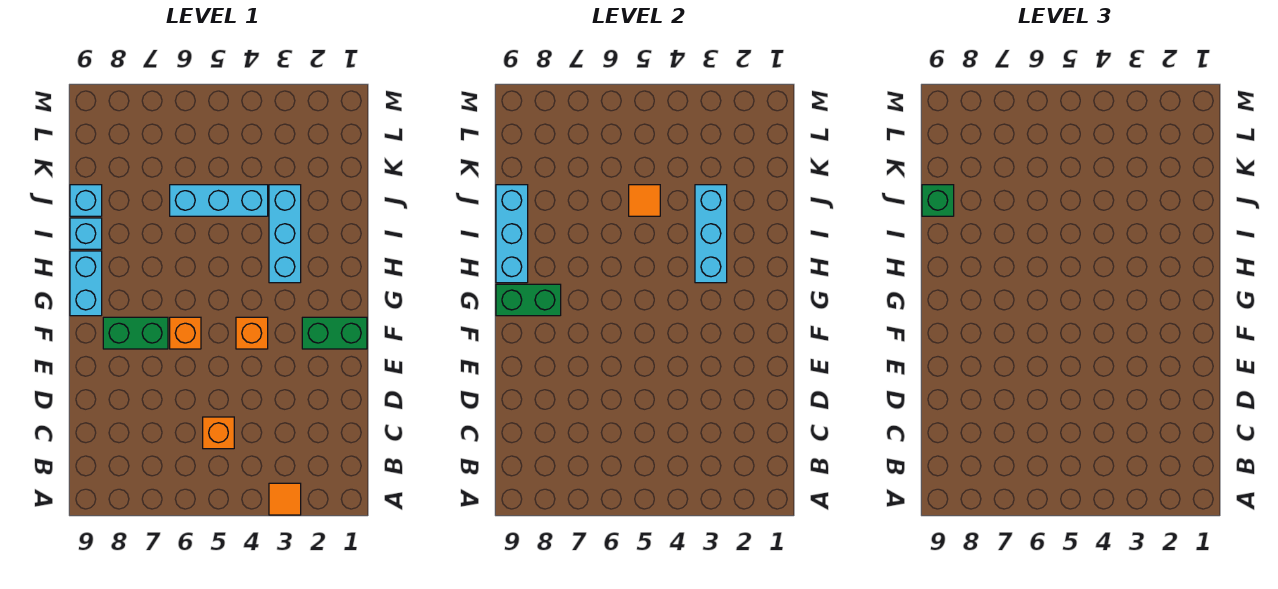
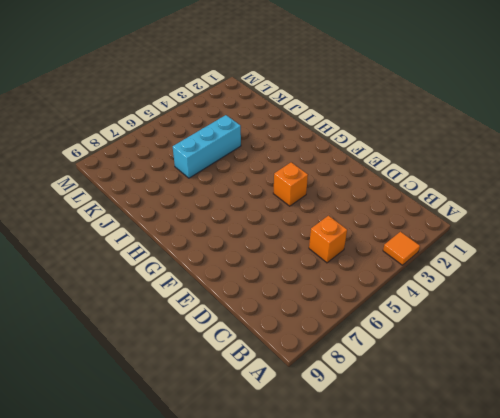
none -> green brick F1:F2 level 1
none -> orange brick F6 level 1
none -> green brick F7:F8 level 1

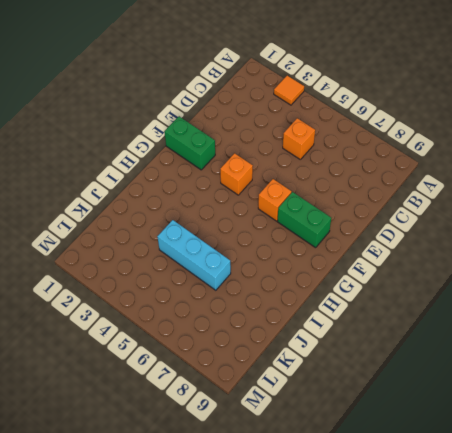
none -> cyan brick G9:H9 level 1
none -> cyan brick H3:J3 level 1
none -> cyan brick I9 level 1

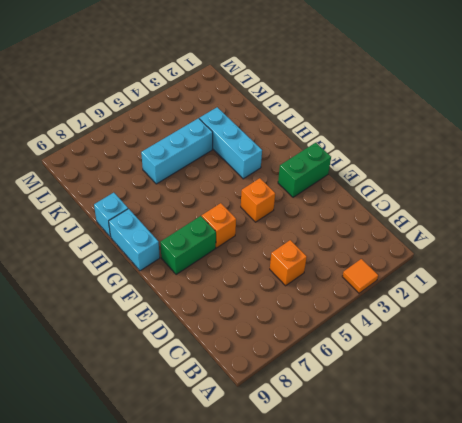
none -> cyan brick J9 level 1
none -> green brick G8:G9 level 2
none -> cyan brick H3:J3 level 2

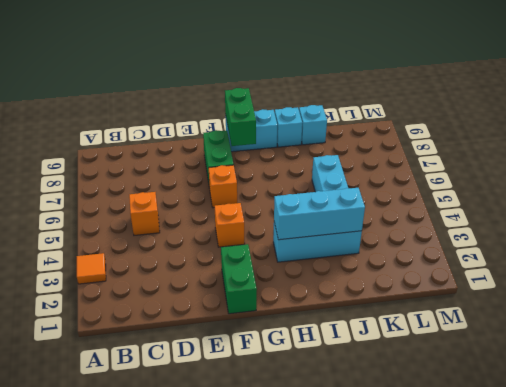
none -> cyan brick H9:J9 level 2
none -> orange tile J5 level 2
none -> green brick J9 level 3

